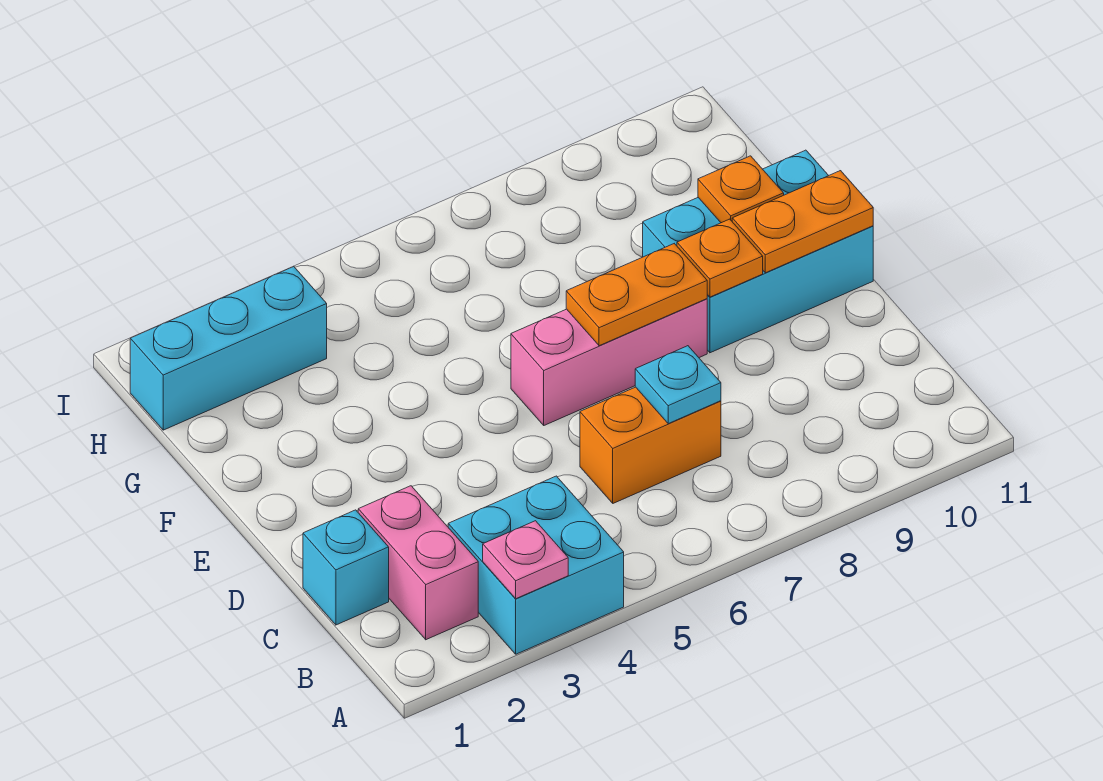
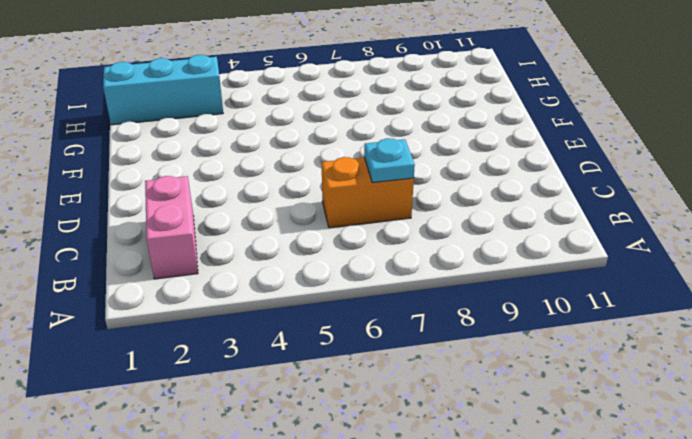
none -> cyan brick A3:B4 level 1
none -> cyan brick C1 level 1
none -> pink brick E6:E8 level 1

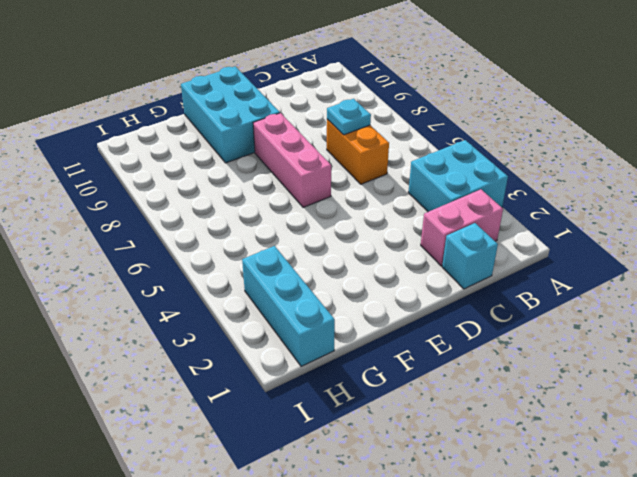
none -> pink plate A3 level 2
none -> orange plate E7:E8 level 2
none -> orange plate E9 level 2

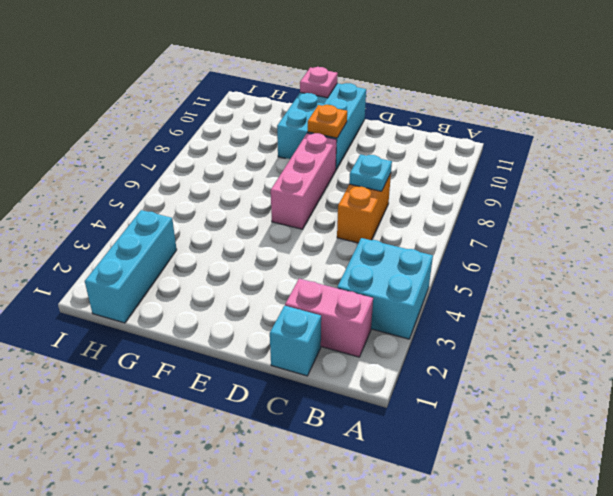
pink plate F11 level 2 -> pink plate A3 level 2
none -> orange plate E7:E8 level 2
none -> orange plate E10:E11 level 2
none -> orange plate F10 level 2

